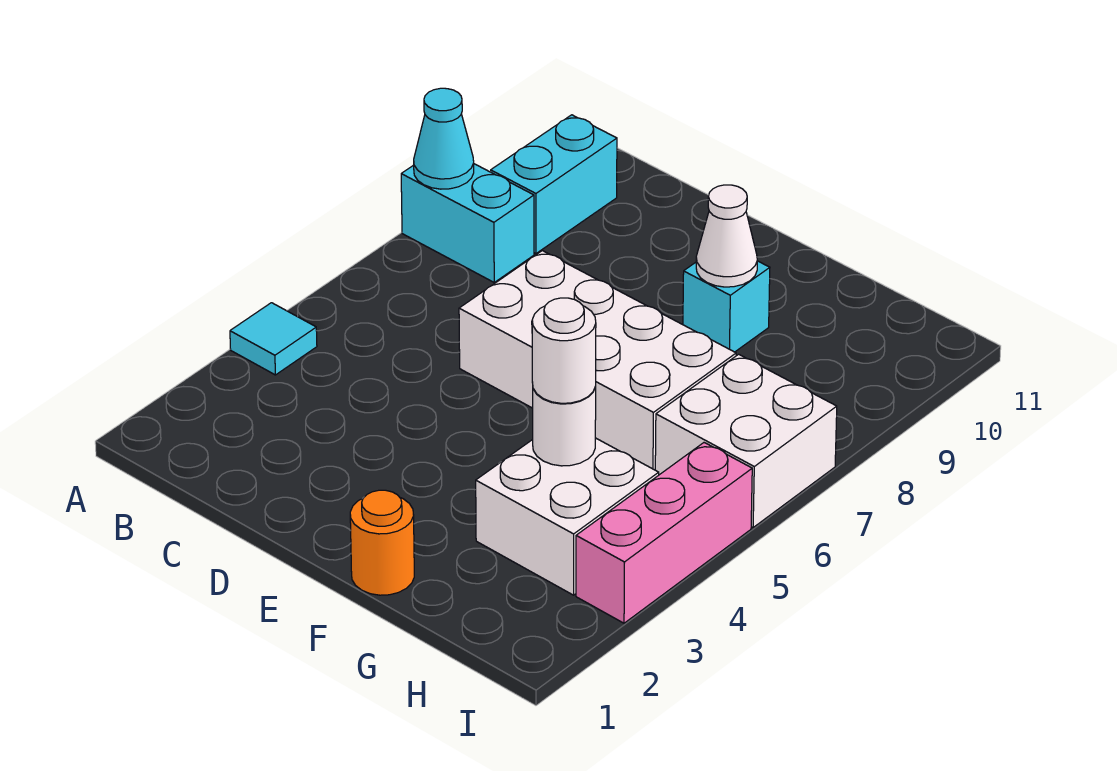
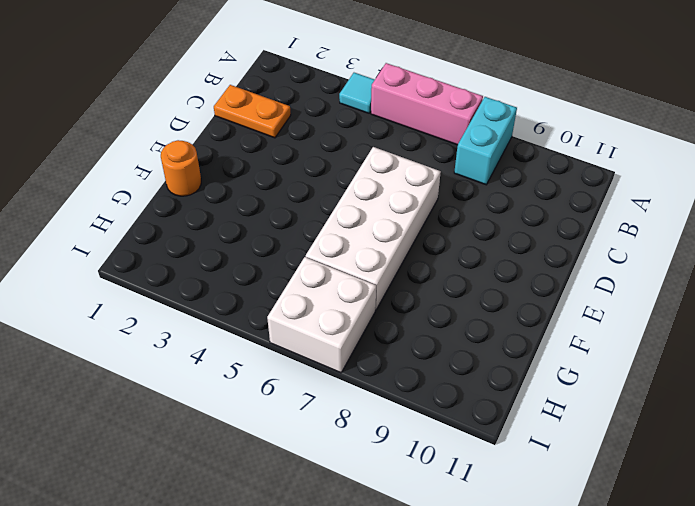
pink brick A5:A7 level 1 -> pink brick I3:I5 level 1
orange plate C1:C2 level 1 -> none
none -> cyan brick B9:B10 level 1
none -> cyan brick F9 level 1
none -> white brick G3:H4 level 1

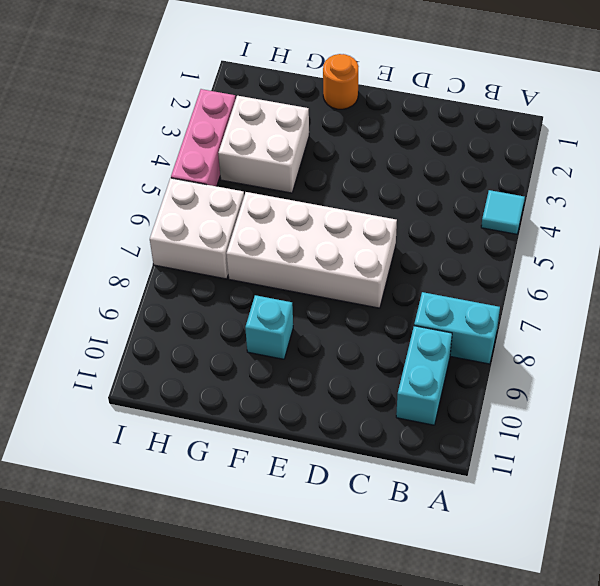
none -> cyan cone A8 level 2
none -> white cone F9 level 2
none -> white round brick G4 level 2

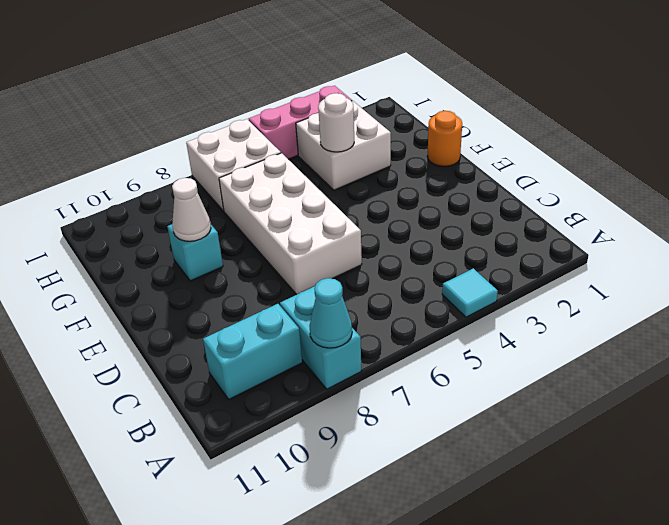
none -> white round brick G4 level 3

